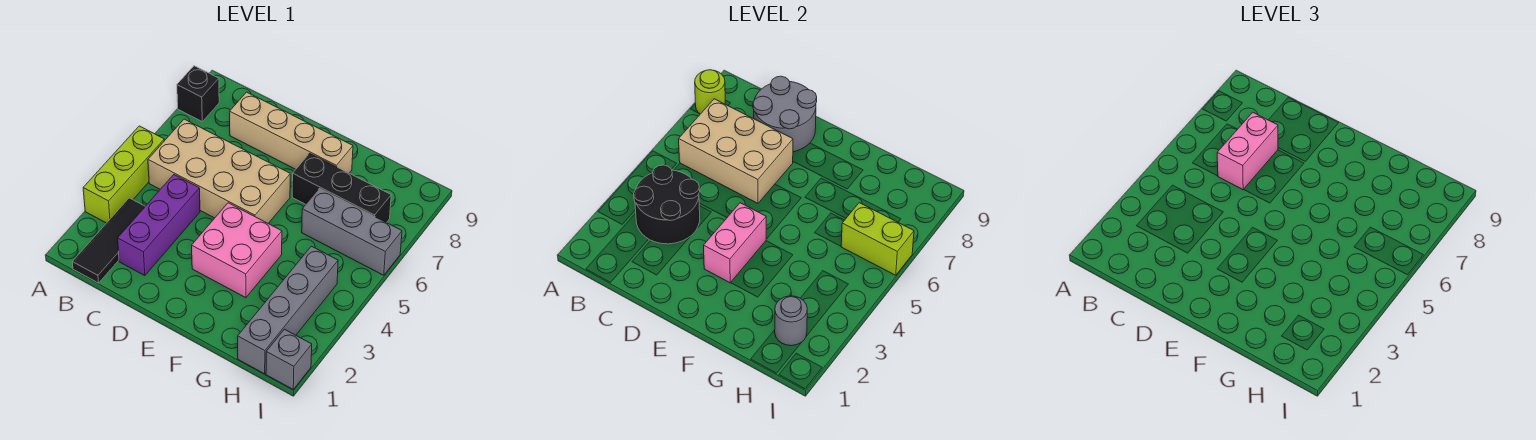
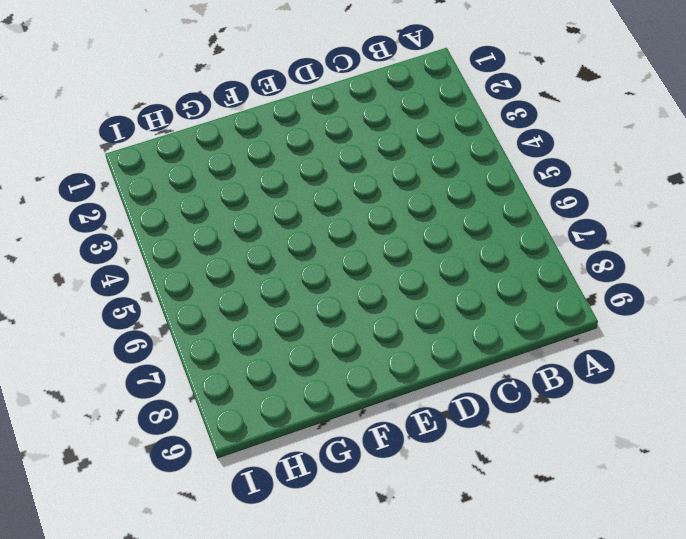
none -> lime brick A3:A5 level 1
none -> black brick A8 level 1
none -> black tile B1:B3 level 1

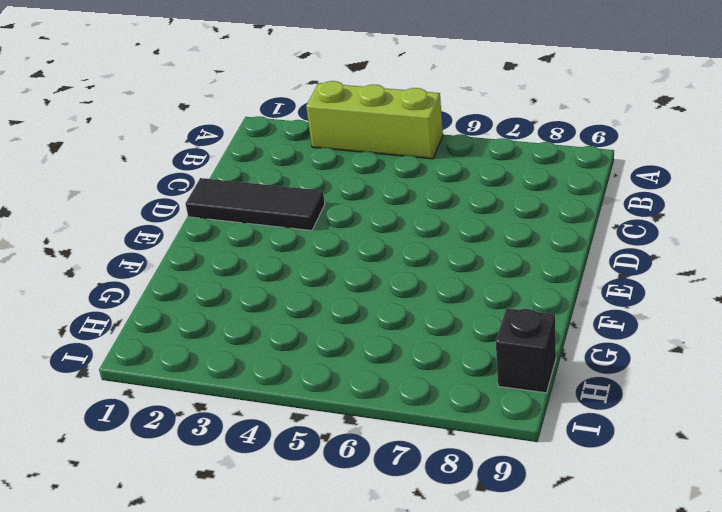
black tile D1:D3 level 1 -> black tile B1:B3 level 1
black brick H9 level 1 -> black brick A8 level 1
none -> tan brick B5:E6 level 1
none -> purple brick C2:C4 level 1
none -> tan brick C8:F8 level 1

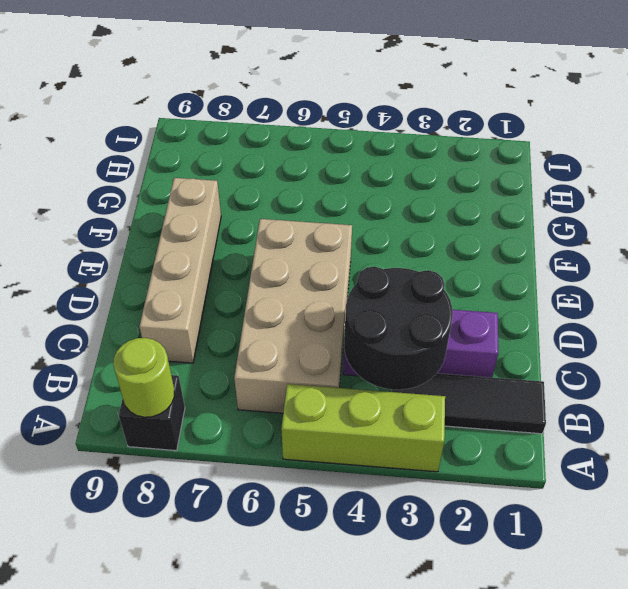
none -> pink brick E3:F4 level 1
none -> black brick F7:H7 level 1
none -> grey brick G6:I6 level 1

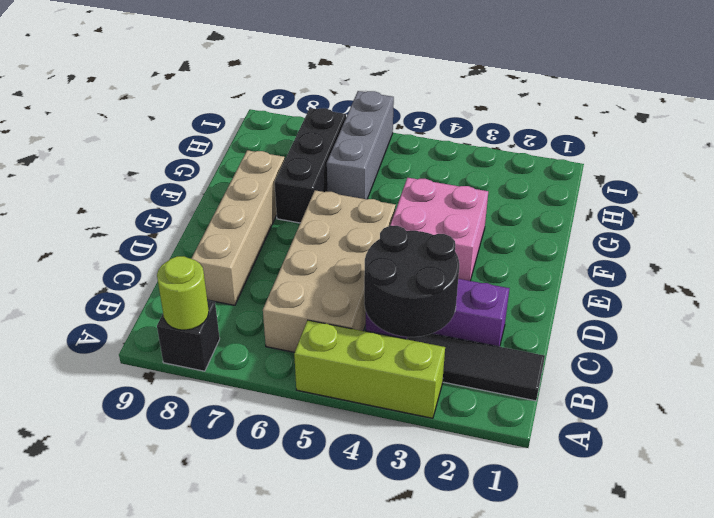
none -> grey brick H1:H4 level 1
none -> grey brick I1 level 1
none -> tan brick B6:D7 level 2

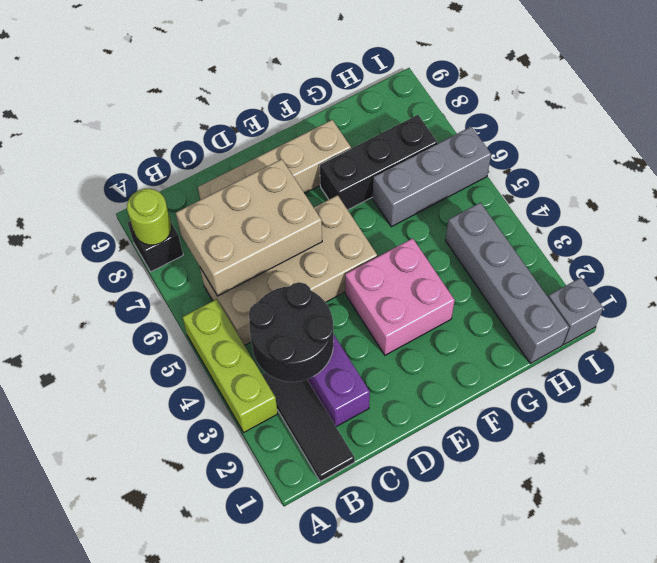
none -> grey round brick C8:D9 level 2
none -> pink brick E3:E4 level 2
none -> grey round brick H2 level 2

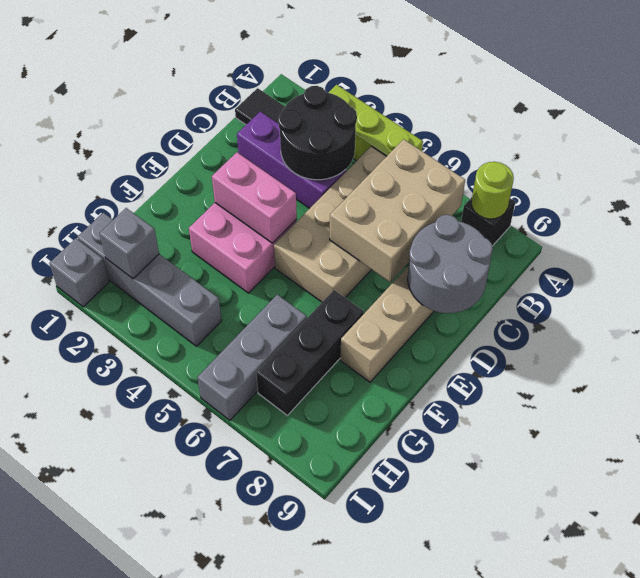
grey brick H2 level 2 -> grey round brick H2 level 2
none -> lime brick H6:I6 level 2
none -> pink brick C6:C7 level 3

